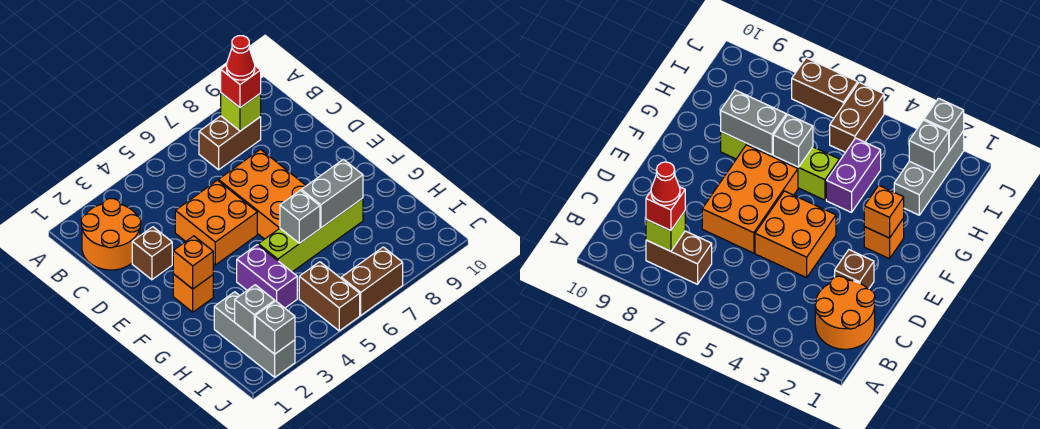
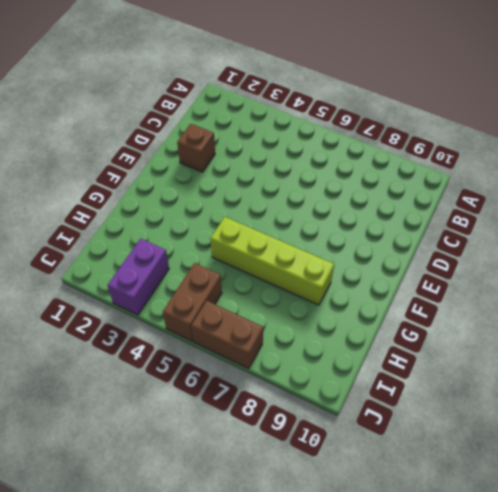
purple brick I3:J3 level 1 -> purple brick G4:H4 level 1
none -> orange round brick B1:C2 level 1
none -> brown brick B7:B8 level 1
none -> orange brick D4:E5 level 1

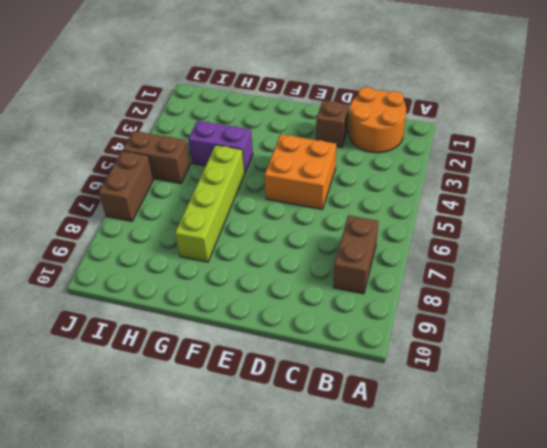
none -> orange brick D6:F7 level 1
none -> orange brick F2 level 1
none -> grey brick H2:J2 level 1

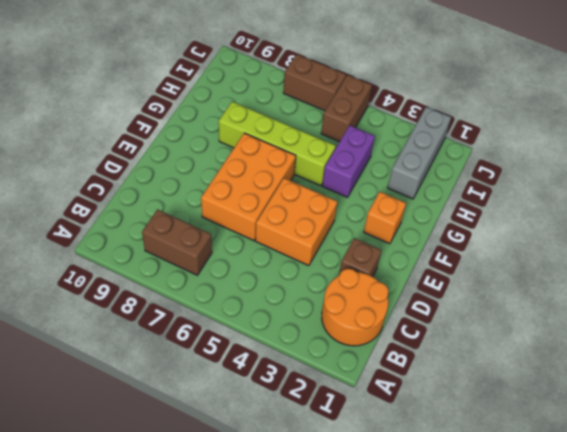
none -> lime brick B8 level 2
none -> orange brick F2 level 2
none -> grey brick G6 level 2

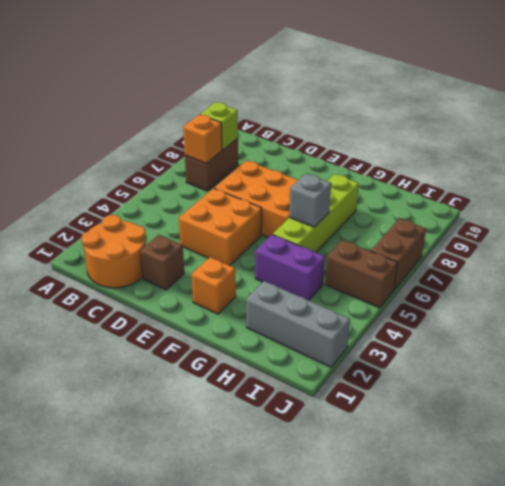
orange brick B7 level 2 -> orange brick F2 level 2
none -> grey brick G7:G8 level 2
none -> grey brick I2 level 2
none -> grey brick J2 level 2

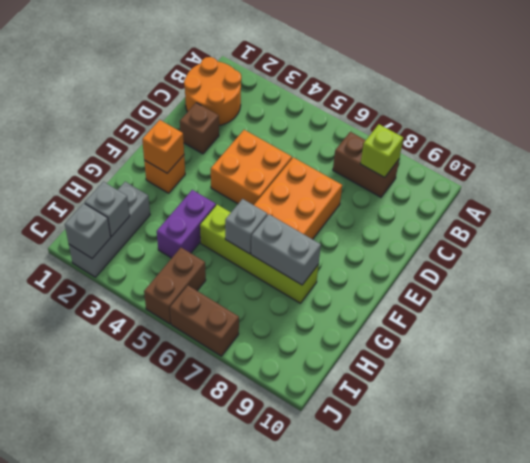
none -> red brick B8 level 3
none -> red cone B8 level 4

